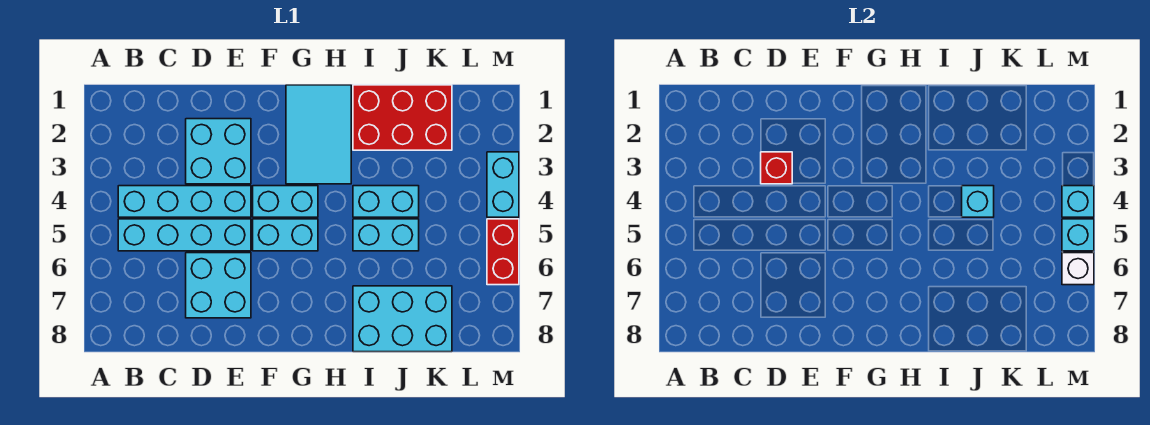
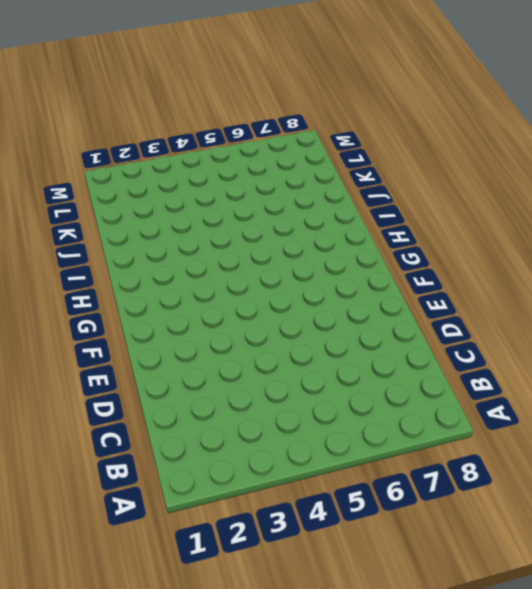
none -> cyan brick B4:E4 level 1
none -> cyan brick B5:E5 level 1
none -> cyan brick D2:E3 level 1

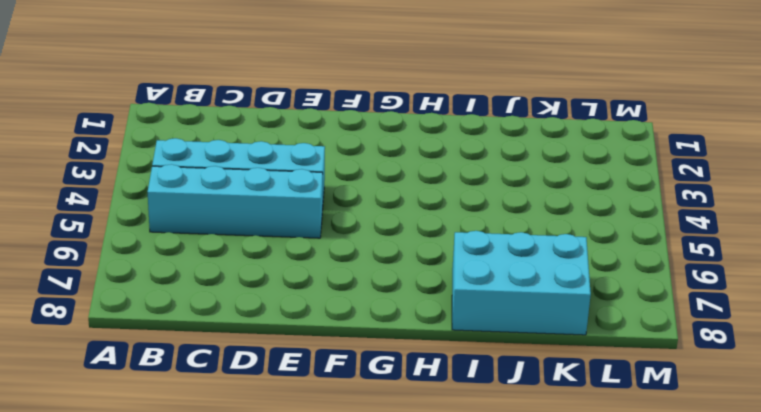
none -> cyan brick D2:E3 level 1
none -> cyan brick D6:E7 level 1
none -> cyan brick F4:G4 level 1

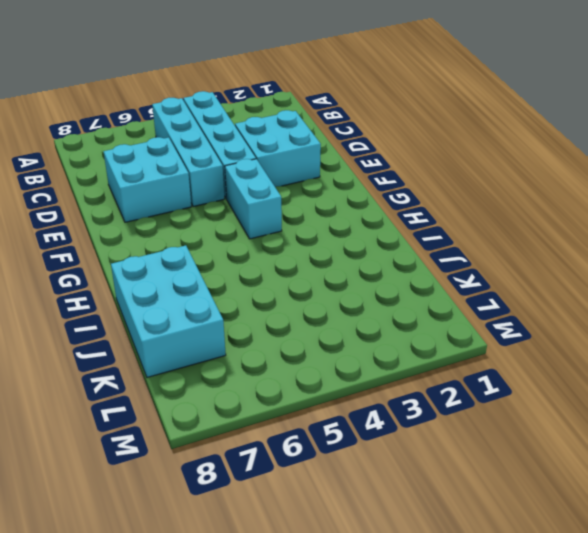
none -> cyan brick F5:G5 level 1
none -> cyan tile G1:H3 level 1
none -> red brick I1:K2 level 1

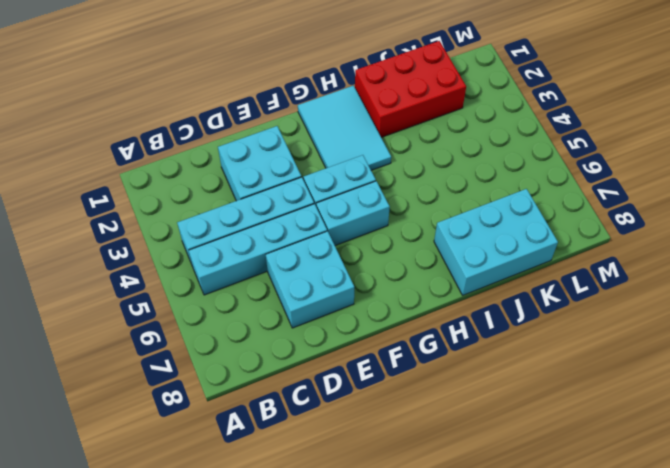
none -> cyan brick I4:J4 level 1
none -> cyan brick I5:J5 level 1
none -> cyan brick M3:M4 level 1

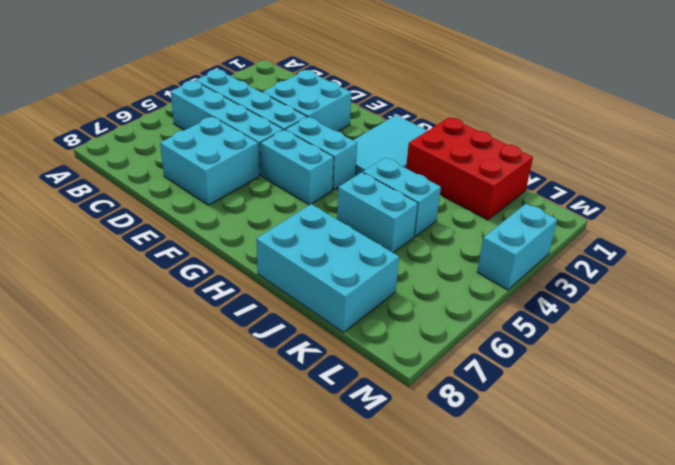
none -> red brick M5:M6 level 1
none -> red brick D3 level 2
none -> cyan brick J4 level 2

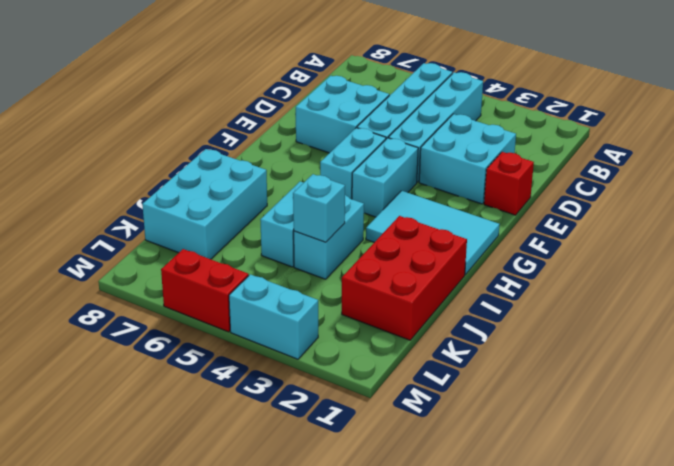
red brick E1 level 1 -> red brick D3 level 2
none -> cyan brick M4 level 2
none -> cyan brick M5 level 2
none -> white brick M6 level 2

